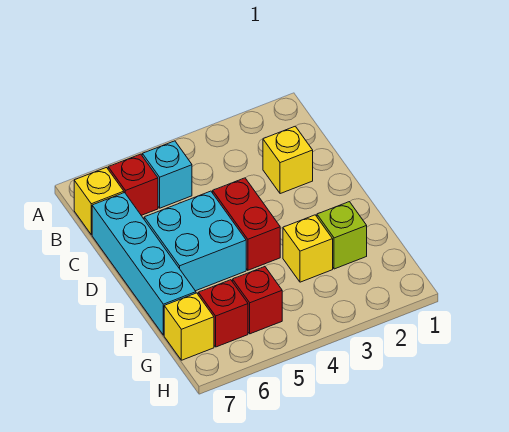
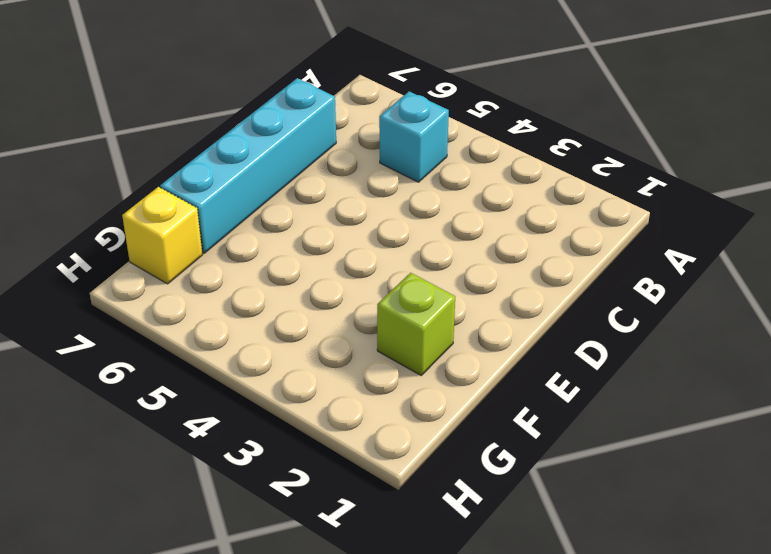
none -> red brick B6 level 1
none -> yellow brick B7 level 1
none -> yellow brick C2 level 1

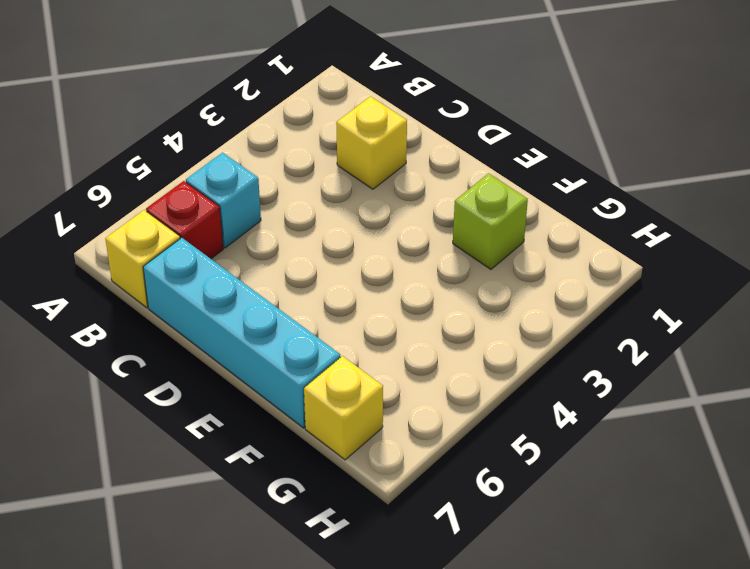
none -> red brick D4:E4 level 1
none -> cyan brick D5:E6 level 1
none -> yellow brick F3 level 1

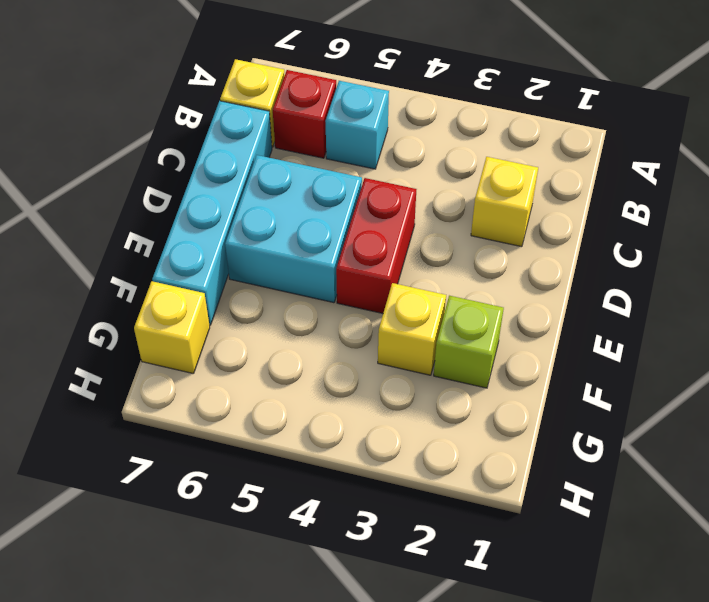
none -> red brick G5 level 1
none -> red brick G6 level 1

